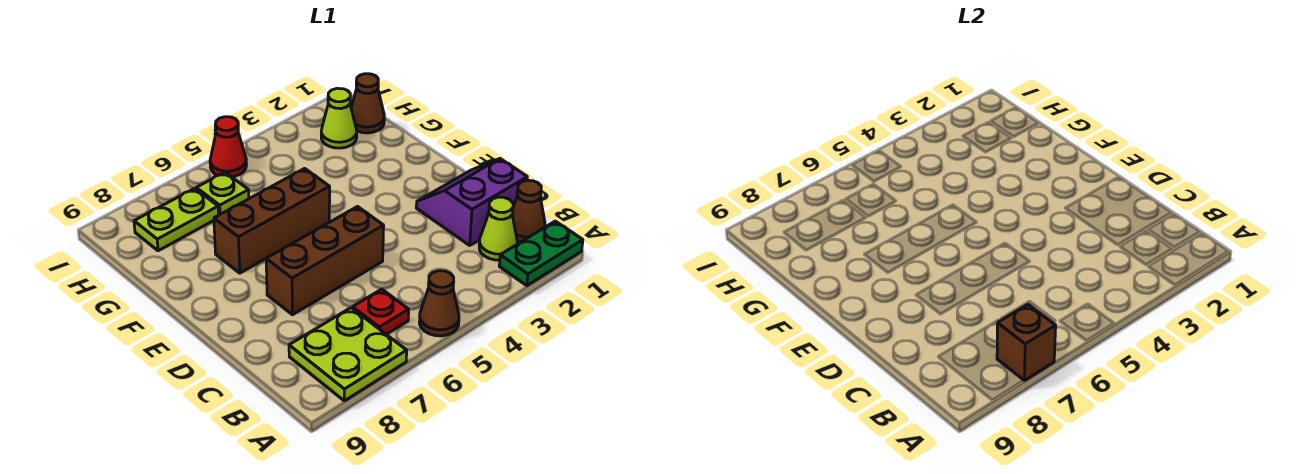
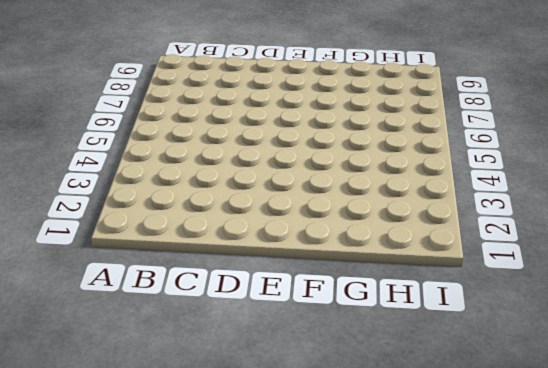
none -> green plate A1:A2 level 1
none -> brown cone A5 level 1
none -> lime plate A7:B8 level 1

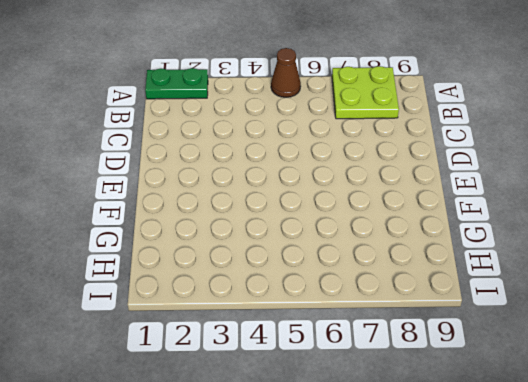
none -> brown cone B1 level 1
none -> lime cone B2 level 1
none -> red plate B6 level 1

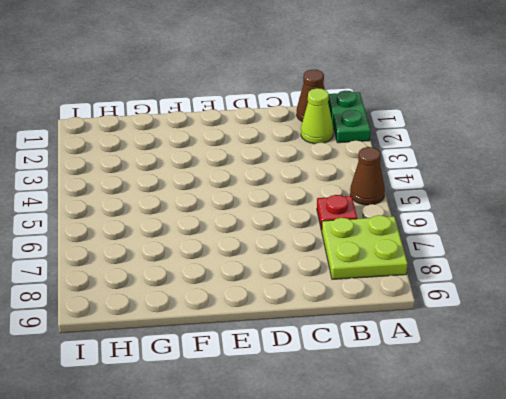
none -> purple slope C1:D2 level 1 top C
none -> brown brick D5:D7 level 1
none -> brown brick F5:F7 level 1

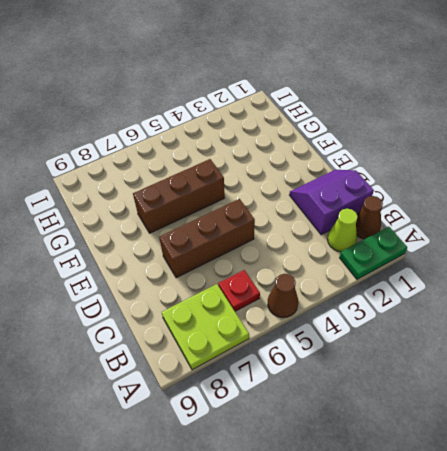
none -> brown cone H1 level 1
none -> lime cone H2 level 1
none -> lime plate H6 level 1

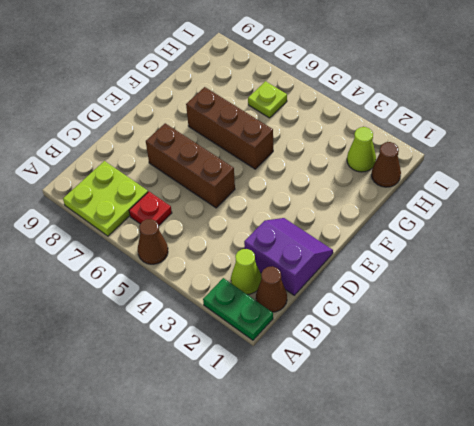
none -> lime plate H7:H8 level 1
none -> red cone I5 level 1
none -> brown brick A7 level 2

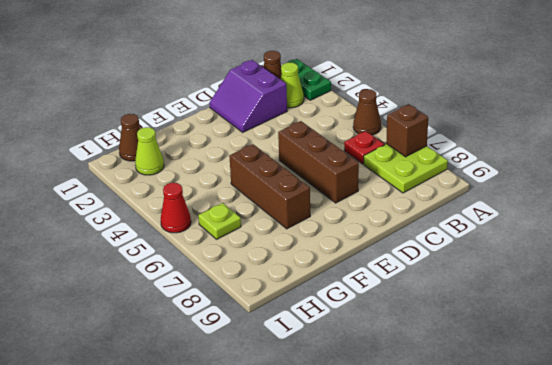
none -> lime plate H7:H8 level 1

